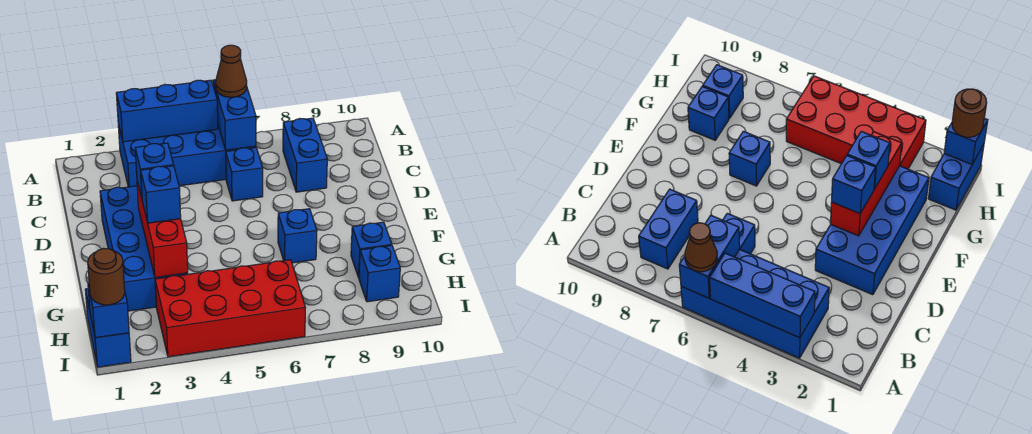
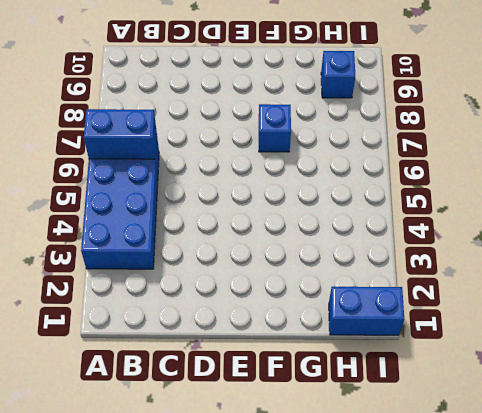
none -> blue brick B8:C8 level 1
none -> blue brick C6 level 1
none -> blue brick D2:G3 level 1

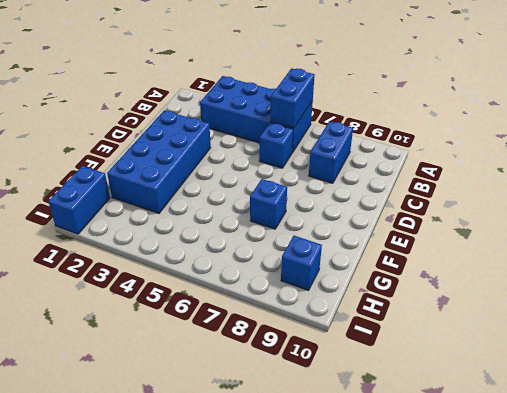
none -> blue brick G9 level 1
none -> red brick H3:I6 level 1
none -> blue brick A3:A5 level 2

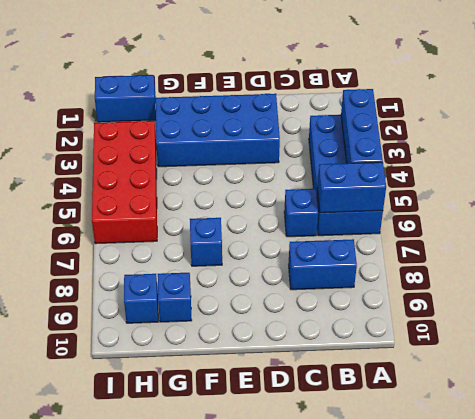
none -> red brick E3:G3 level 2
none -> blue brick I1 level 2
none -> brown cone A6 level 3

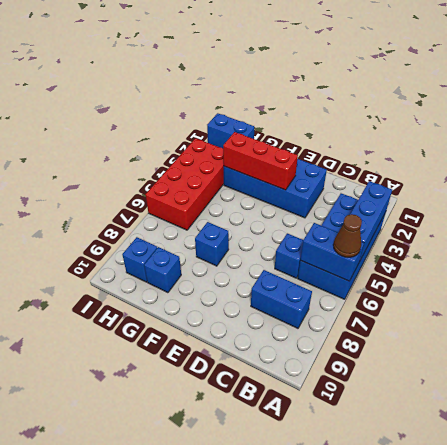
none -> blue brick I1 level 2
none -> blue brick E3 level 3
none -> blue brick F3 level 3

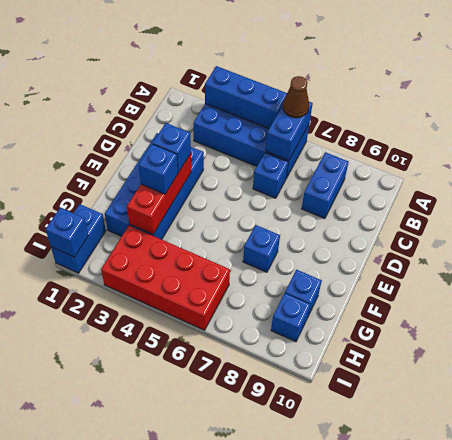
none -> brown round brick I1 level 3

